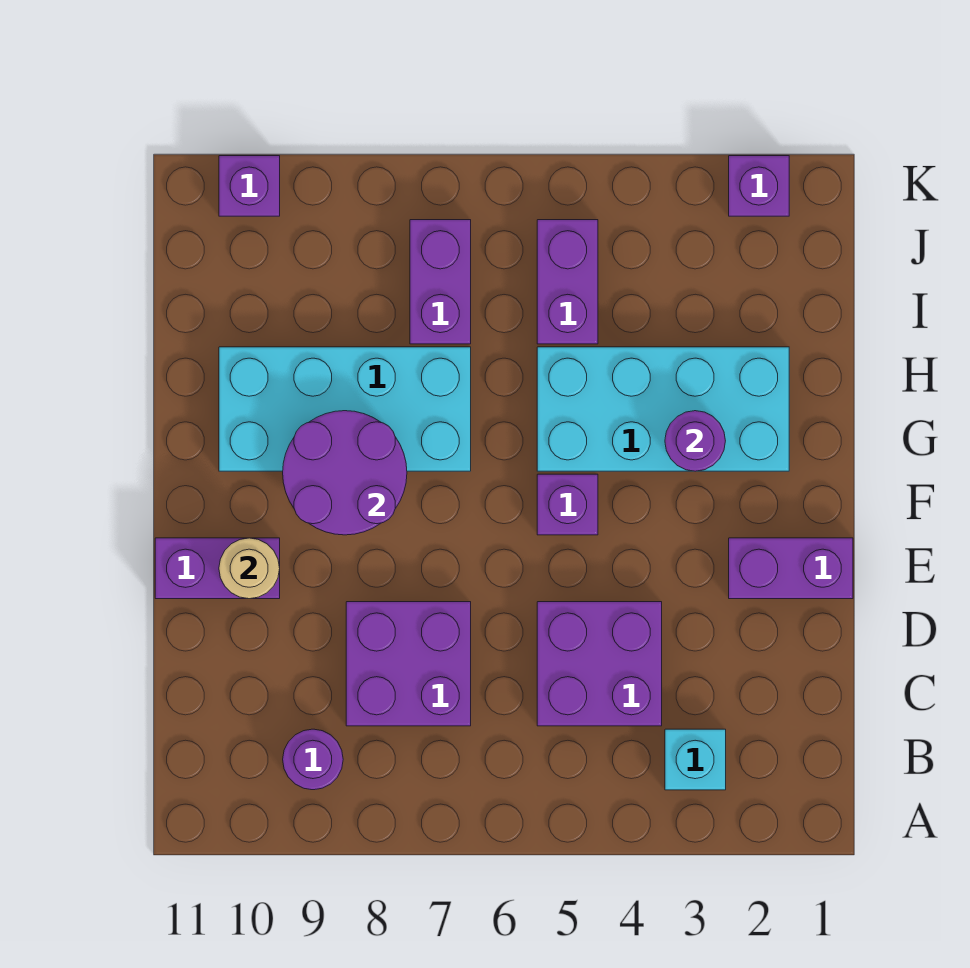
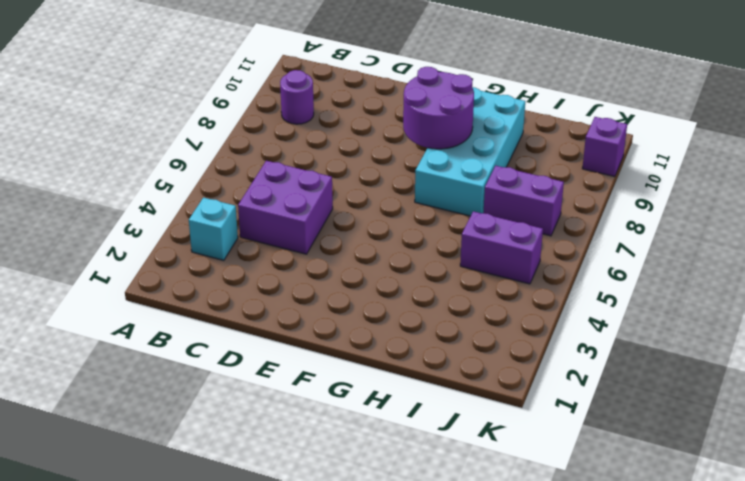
none -> purple brick C7:D8 level 1
none -> purple brick E1:E2 level 1
none -> purple brick E10:E11 level 1

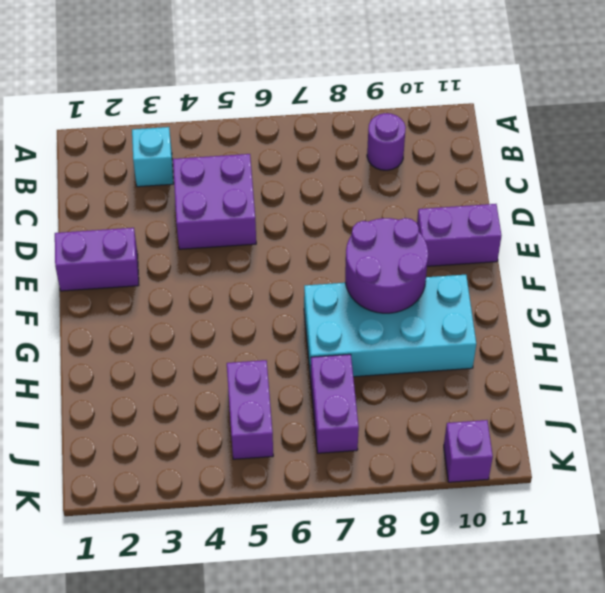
none -> purple brick C7:D8 level 1
none -> purple brick F5 level 1
none -> cyan brick G2:H5 level 1

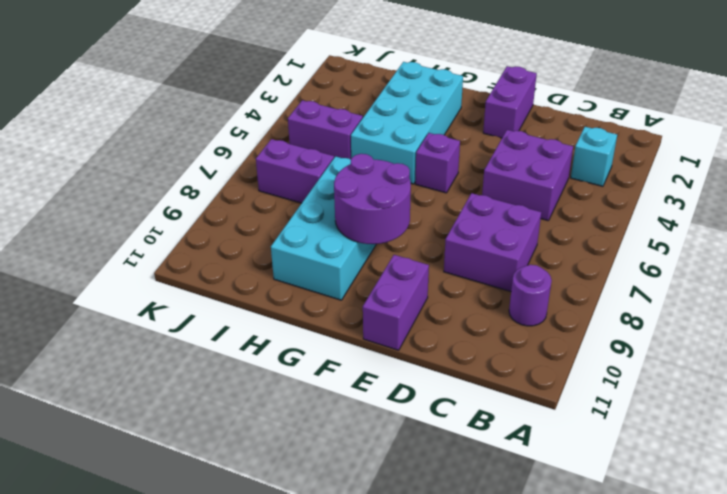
none -> purple brick K2 level 1
none -> purple brick K10 level 1
none -> tan round brick E10 level 2

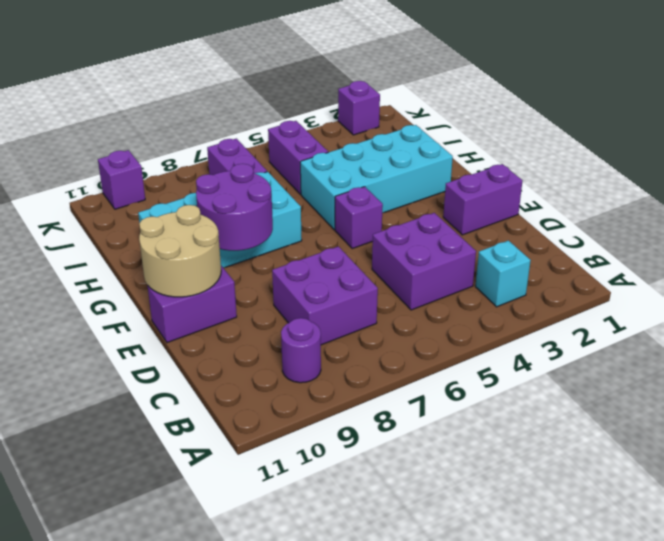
tan round brick E10:F11 level 2 -> tan round brick E10 level 2
none -> purple round brick G3 level 2

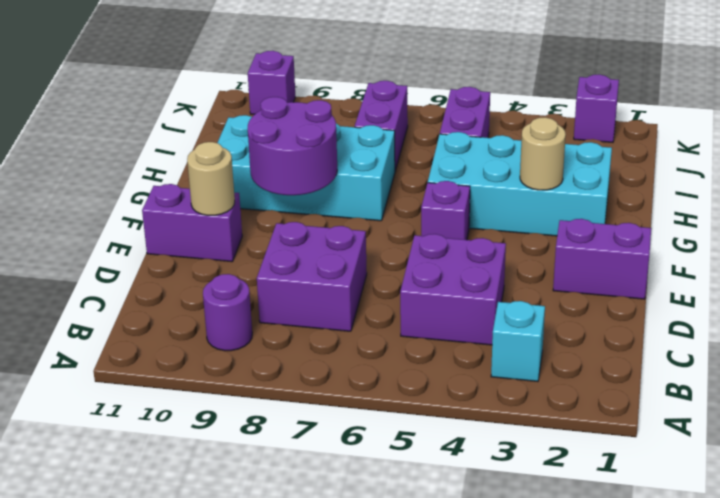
tan round brick G3 level 2 -> purple round brick G3 level 2

